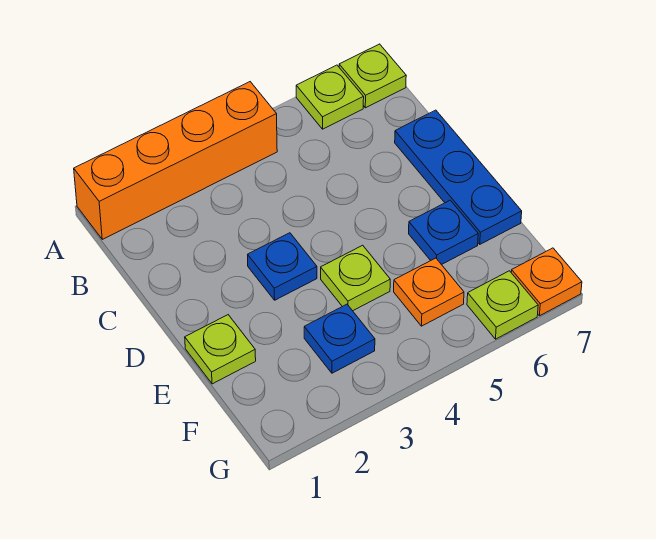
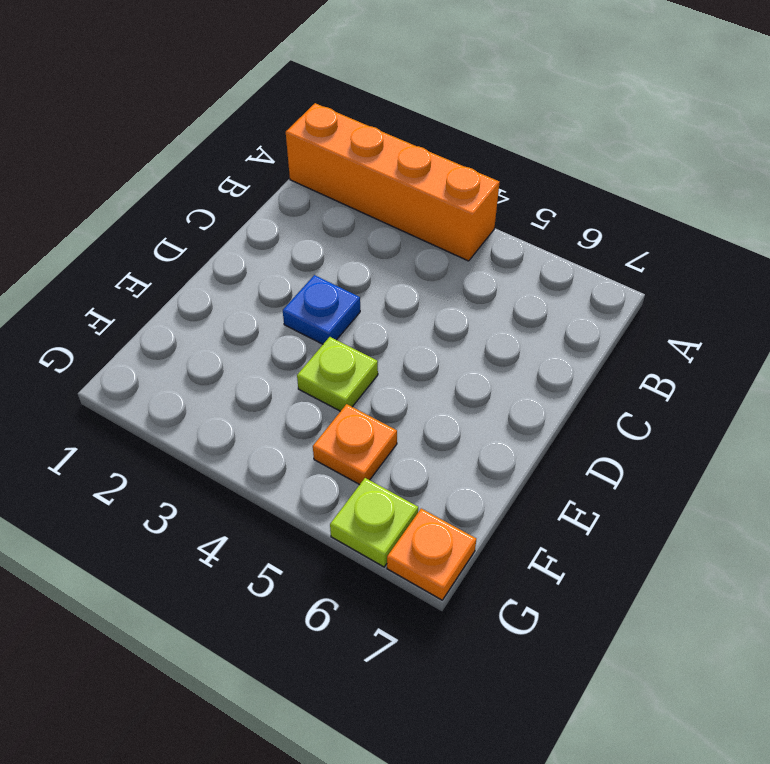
none -> lime plate A6 level 1
none -> lime plate A7 level 1
none -> blue plate C7:E7 level 1

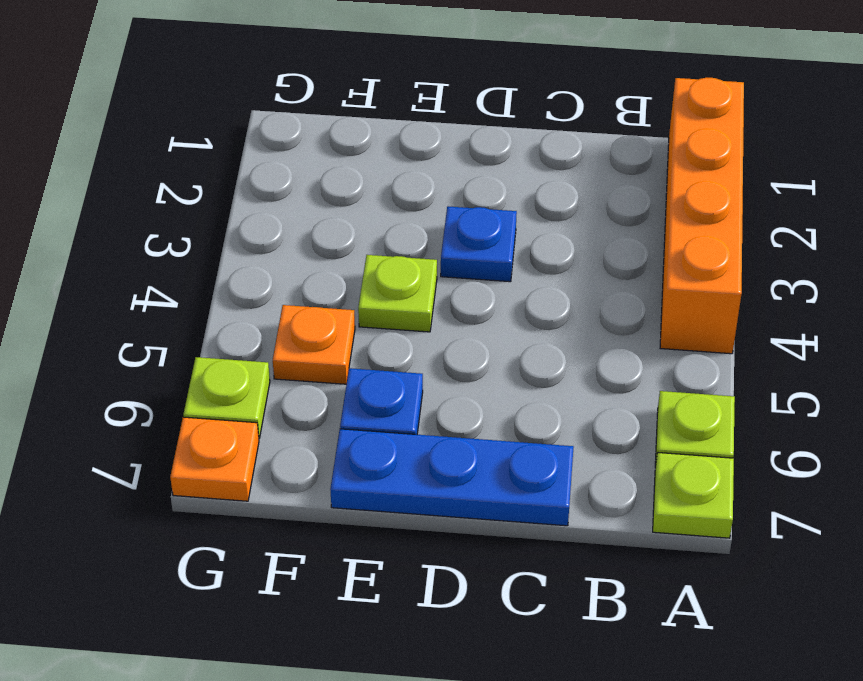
none -> lime plate E1 level 1
none -> blue plate F3 level 1

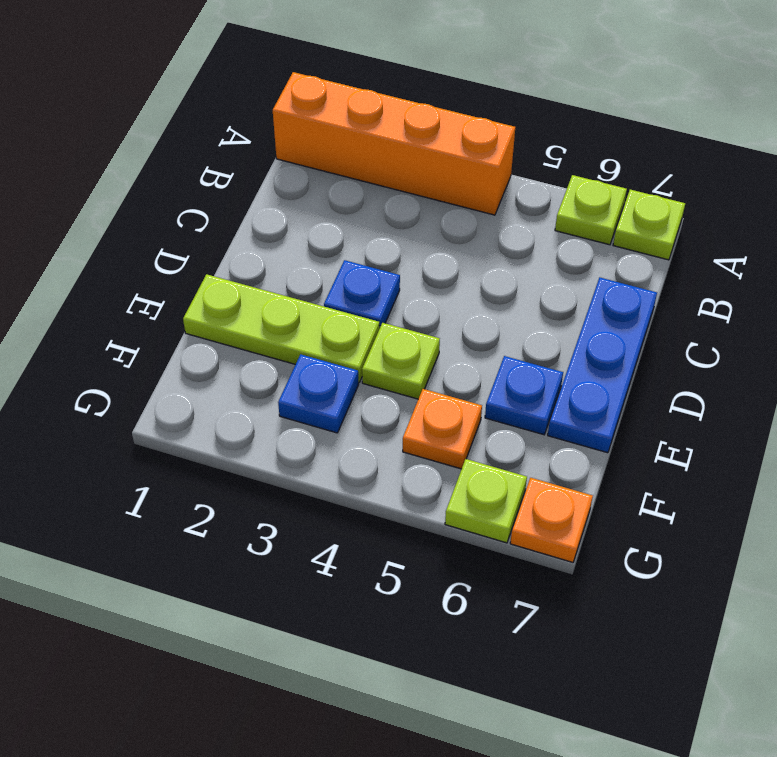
lime plate E1:E3 level 1 -> lime plate E1 level 1

